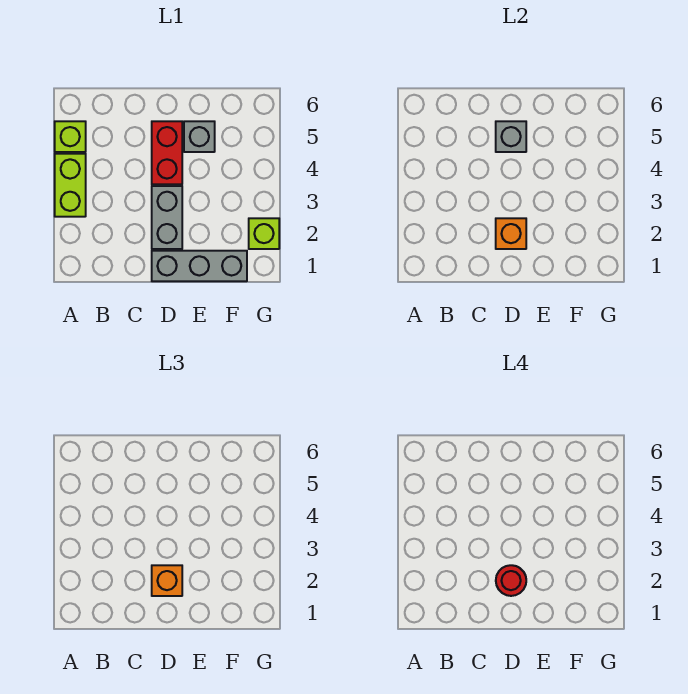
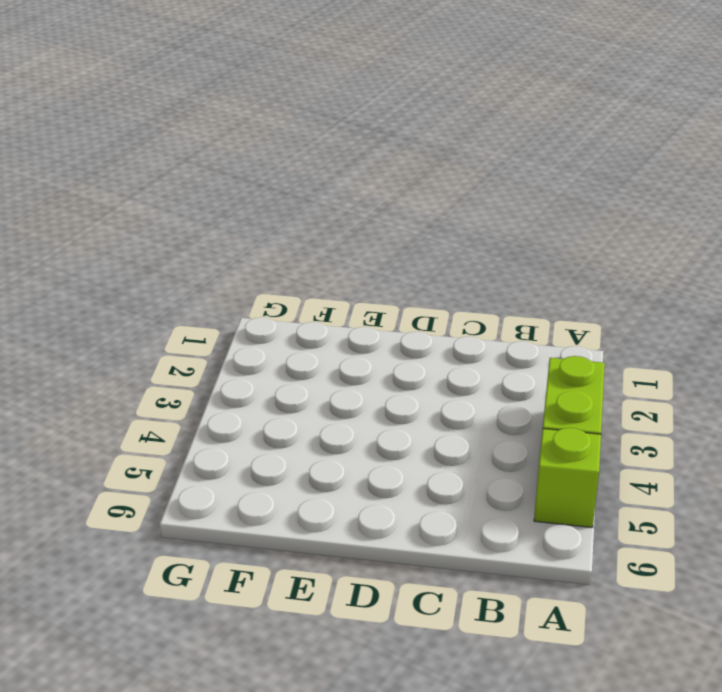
none -> grey brick D1:F1 level 1
none -> grey brick D2:D3 level 1

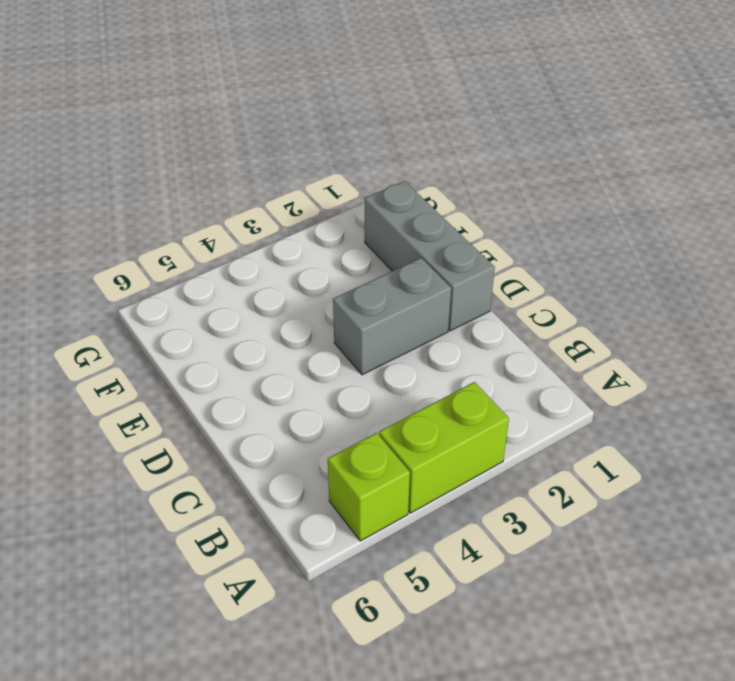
none -> red brick D4:D5 level 1
none -> grey brick E5 level 1

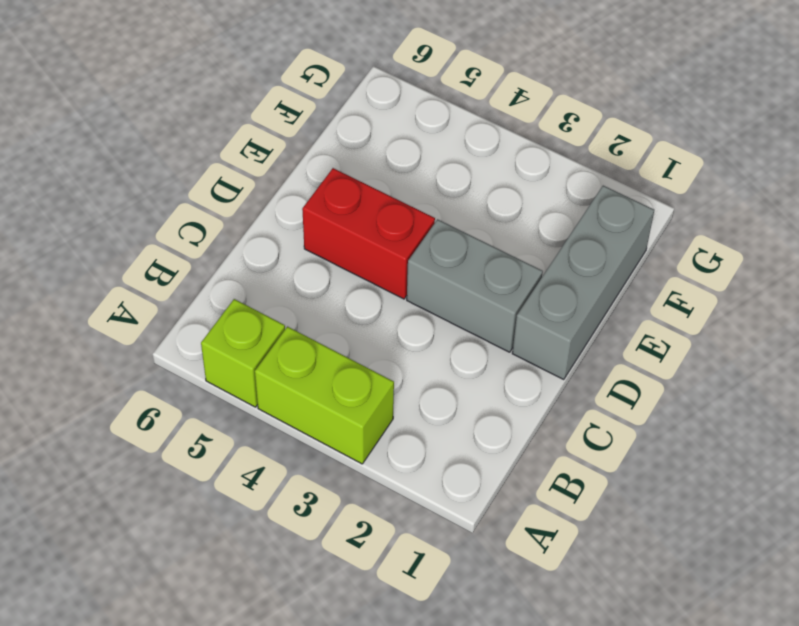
none -> grey brick E5 level 1
none -> lime brick G2 level 1

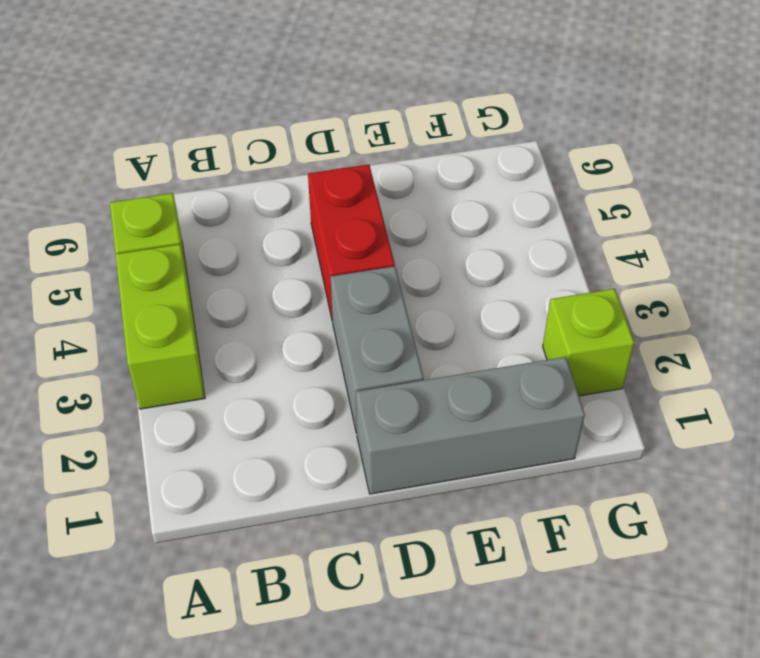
none -> grey brick E5 level 1
none -> orange brick D2 level 2

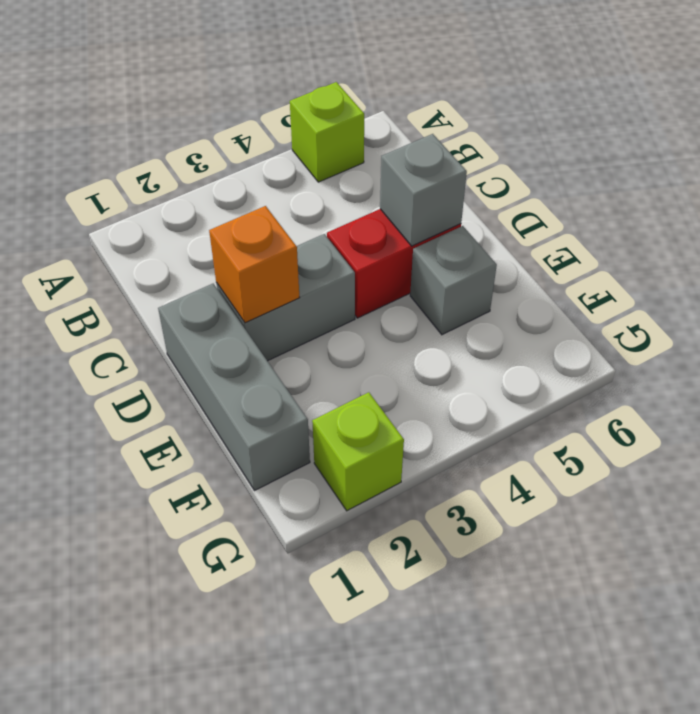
none -> lime brick A3:A4 level 1
none -> orange brick D2 level 3

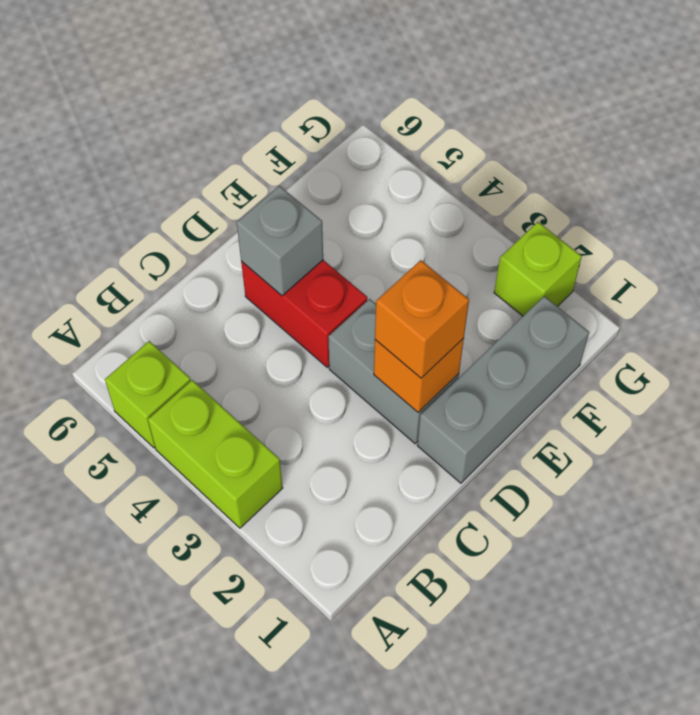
none -> grey brick E5 level 1
none -> red round brick D2 level 4

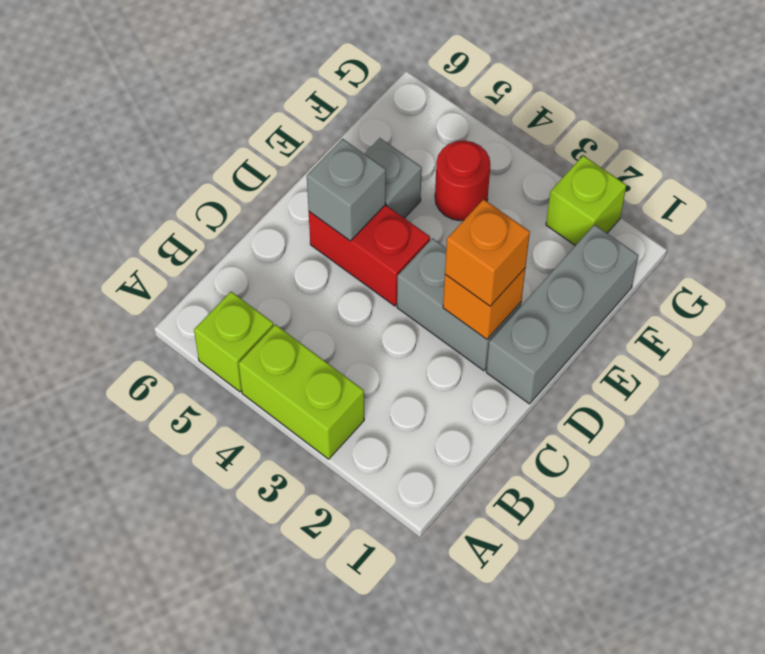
red round brick F4 level 1 -> red round brick D2 level 4

